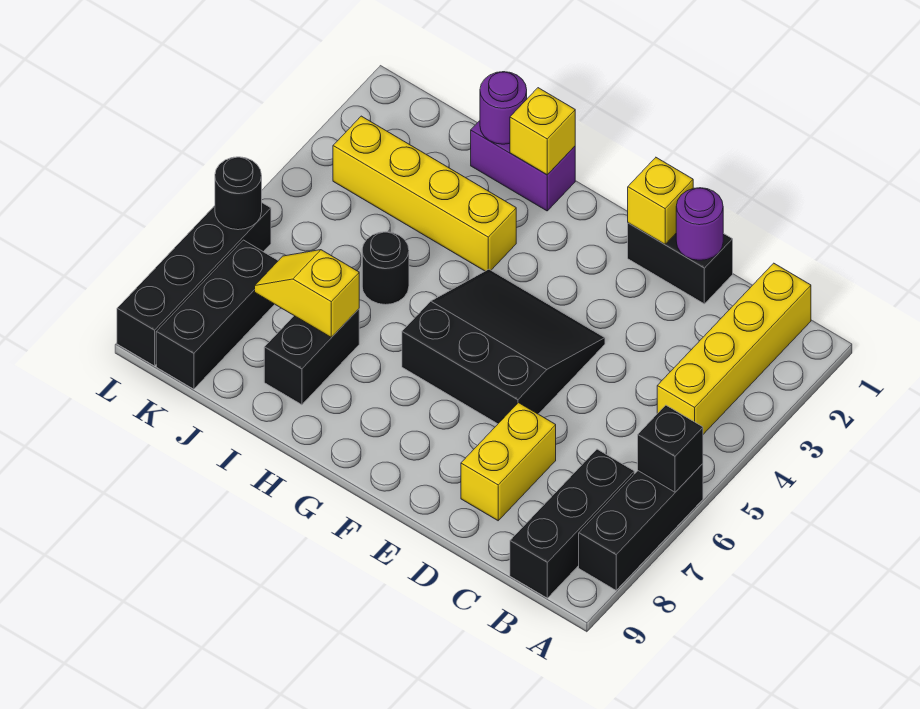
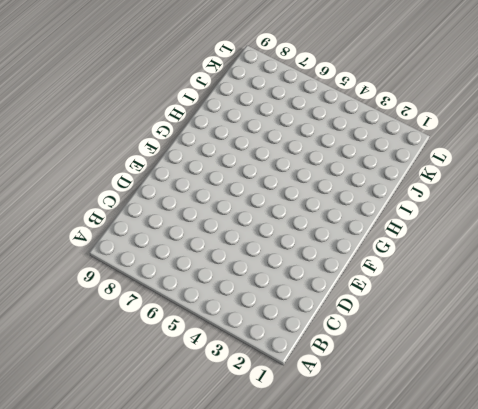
none -> black brick A6:A8 level 1
none -> yellow brick B1:B4 level 1
none -> black brick B7:B9 level 1

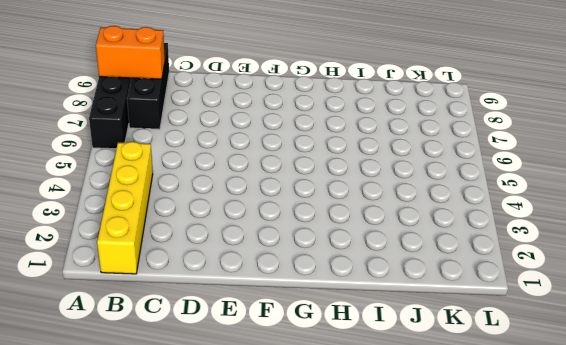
orange brick A8:B8 level 2 -> none
none -> black brick D1:E1 level 1
none -> yellow brick D7:D8 level 1
none -> black slope E4:G6 level 1 top 6

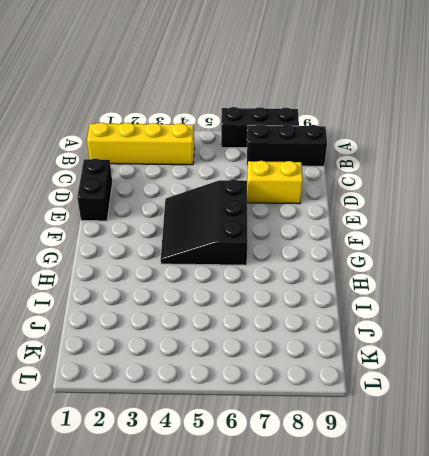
none -> purple brick H1:I1 level 1
none -> yellow brick H3:K3 level 1
none -> black round brick I5 level 1

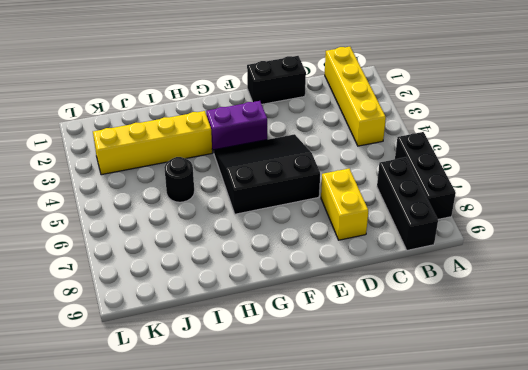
purple brick F3:G3 level 1 -> purple brick H1:I1 level 1
none -> black brick I7:I8 level 1
none -> black brick K7:K9 level 1
none -> black brick L6:L9 level 1

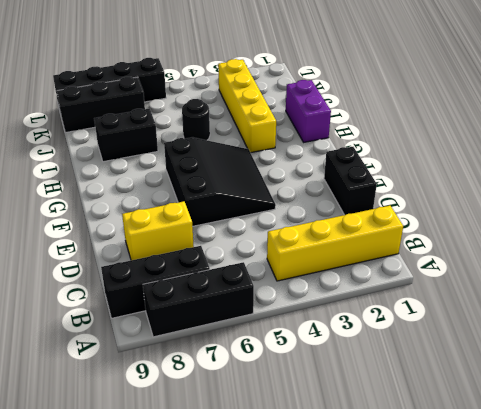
none -> black brick A6 level 2
none -> purple round brick D1 level 2
none -> yellow brick E1 level 2

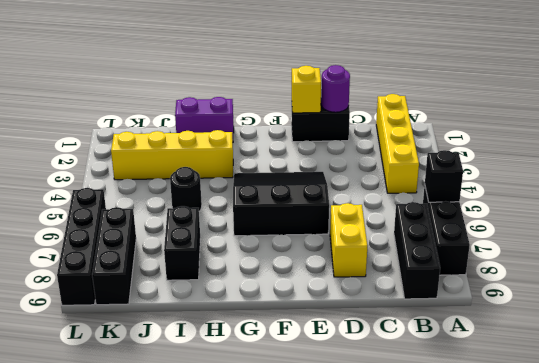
none -> yellow brick H1 level 2
none -> purple round brick I1 level 2
none -> yellow slope I7:J7 level 2 top I

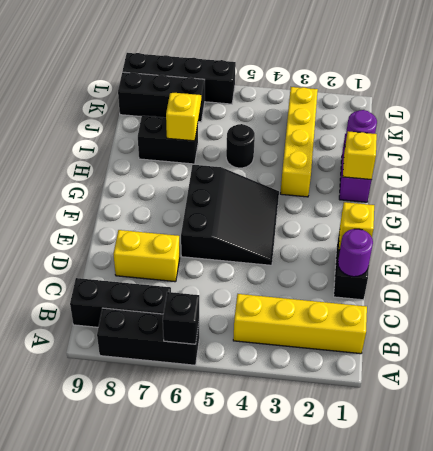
none -> black round brick L6 level 2

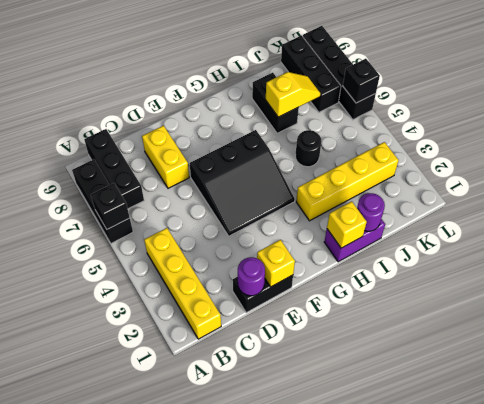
black brick L6 level 2 -> black round brick L6 level 2

